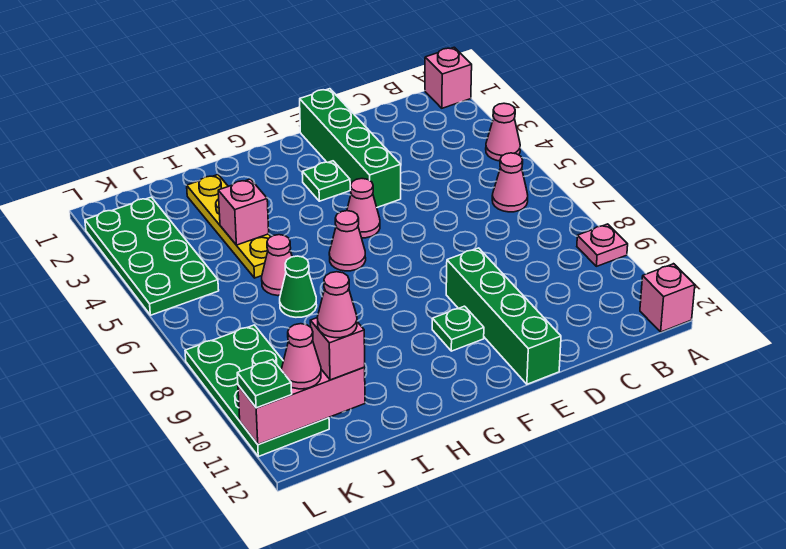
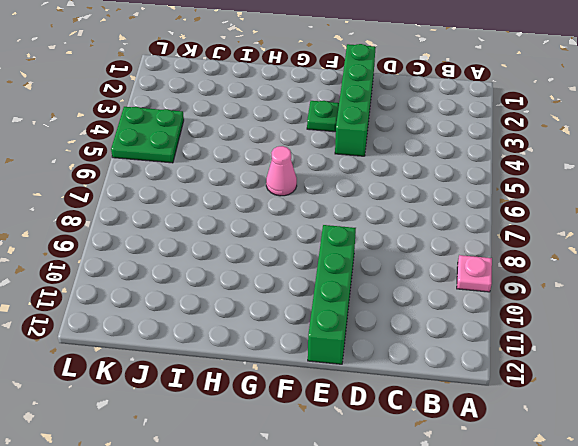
green plate K4:L5 level 1 -> green plate K2:L5 level 1
none -> pink brick A1 level 1
none -> pink cone A4 level 1
none -> pink brick A12 level 1

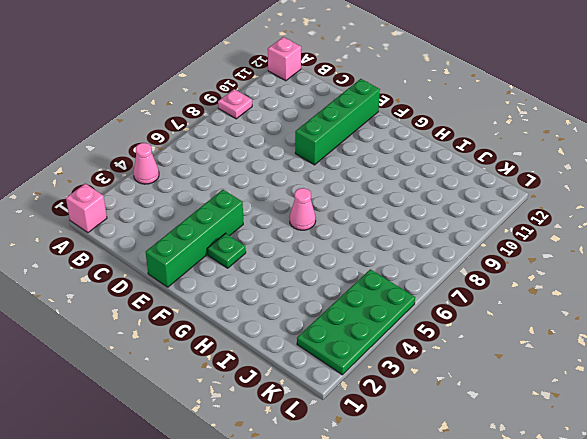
none -> pink cone B6 level 1
none -> pink cone F5 level 1
none -> green plate F10 level 1

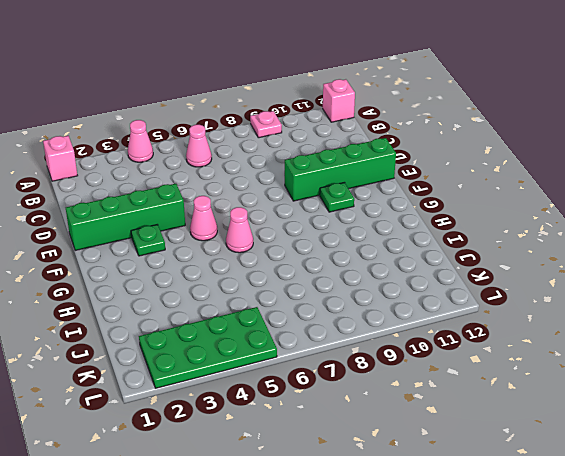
none -> yellow plate I2:I5 level 1
none -> pink cone I6 level 1
none -> green cone I7 level 1

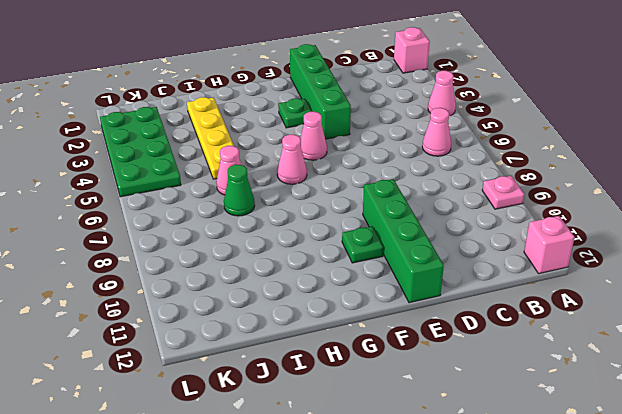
none -> green plate K8:L11 level 1
none -> pink brick I4 level 2
none -> pink brick J11:L11 level 2

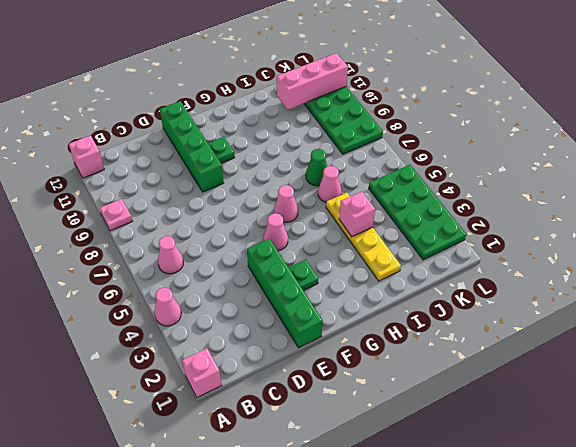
none -> pink brick J11 level 3
none -> pink cone K11 level 3
none -> green plate L11 level 3

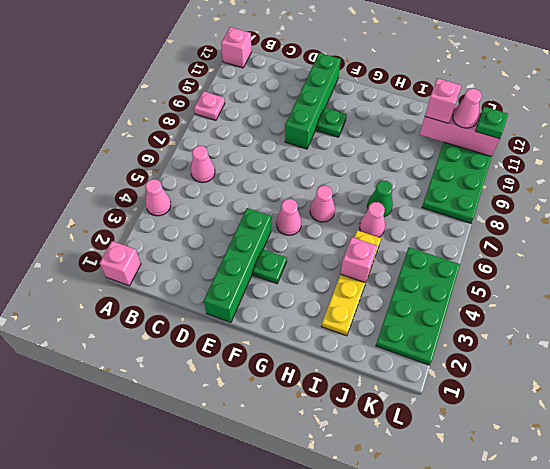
none -> pink cone J11 level 4

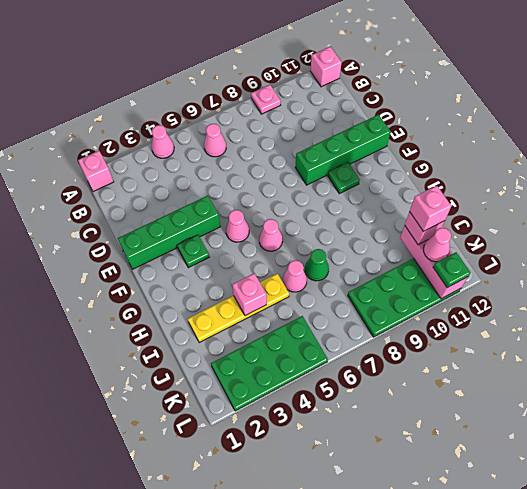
pink brick J11 level 4 -> pink cone J11 level 4

